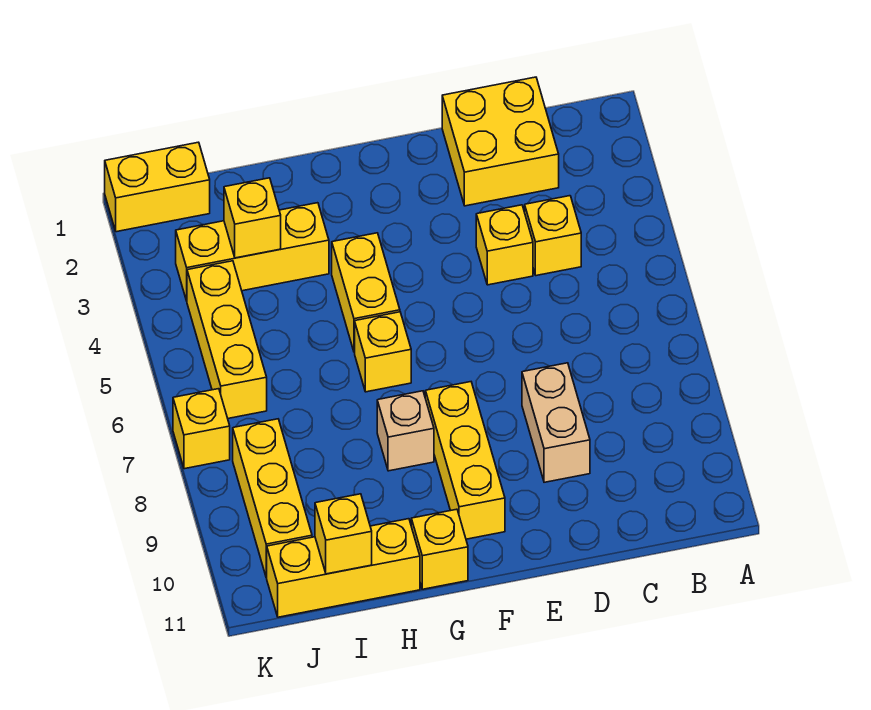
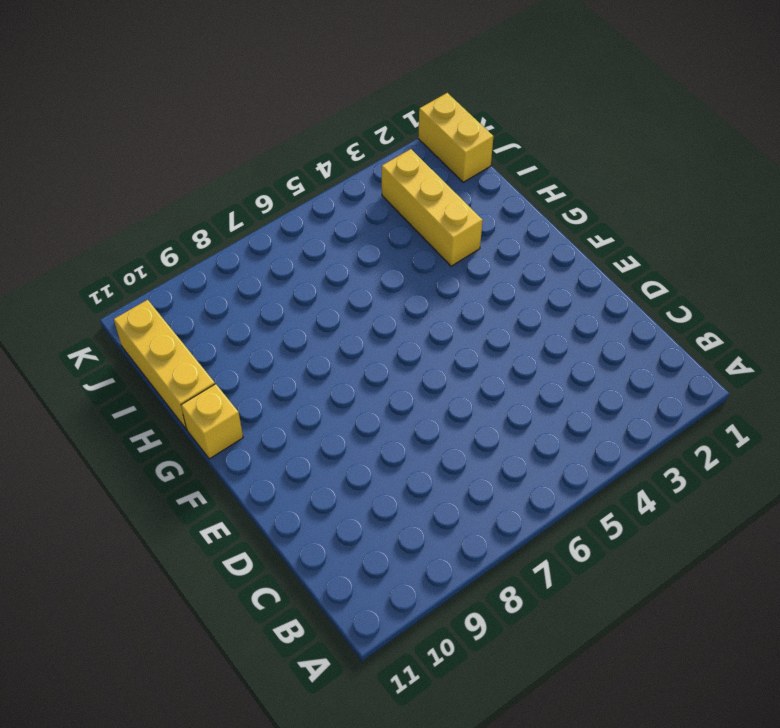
none -> yellow brick C1:D2 level 1
none -> yellow brick C4 level 1
none -> yellow brick D4 level 1

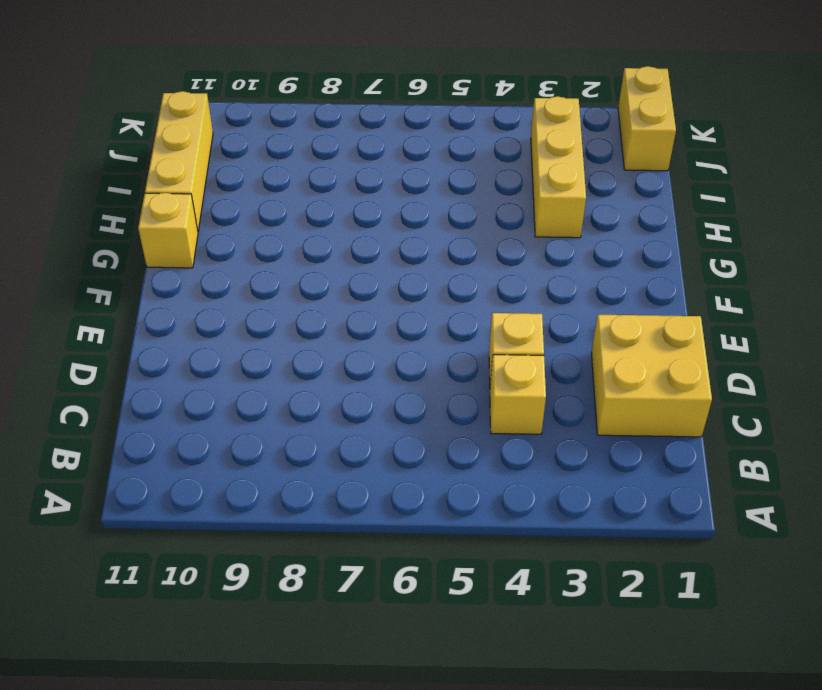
none -> tan brick D8:D9 level 1
none -> yellow brick F8:F10 level 1
none -> yellow brick G4:G5 level 1

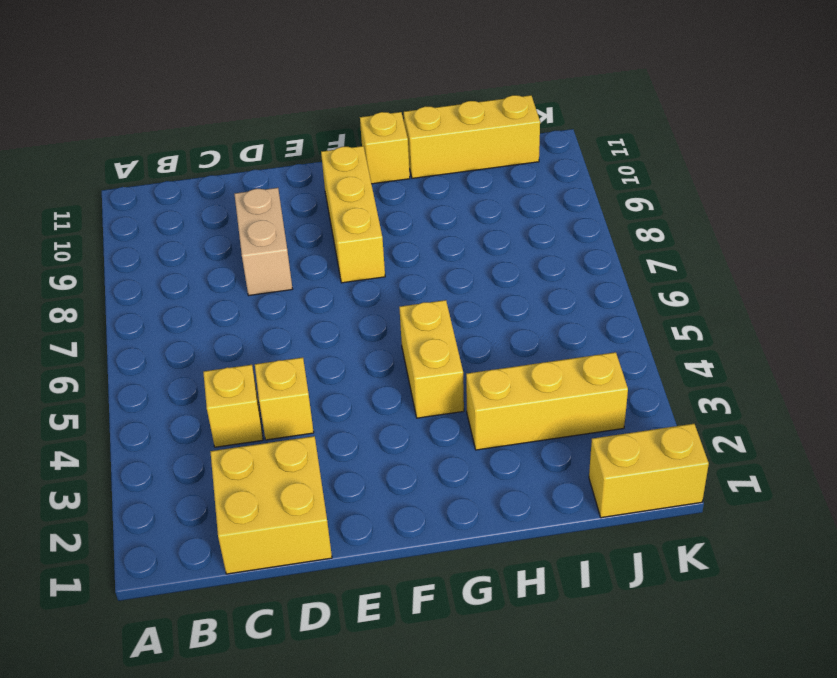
none -> yellow brick G6 level 1
none -> tan brick G8 level 1
none -> yellow brick J4:J6 level 1

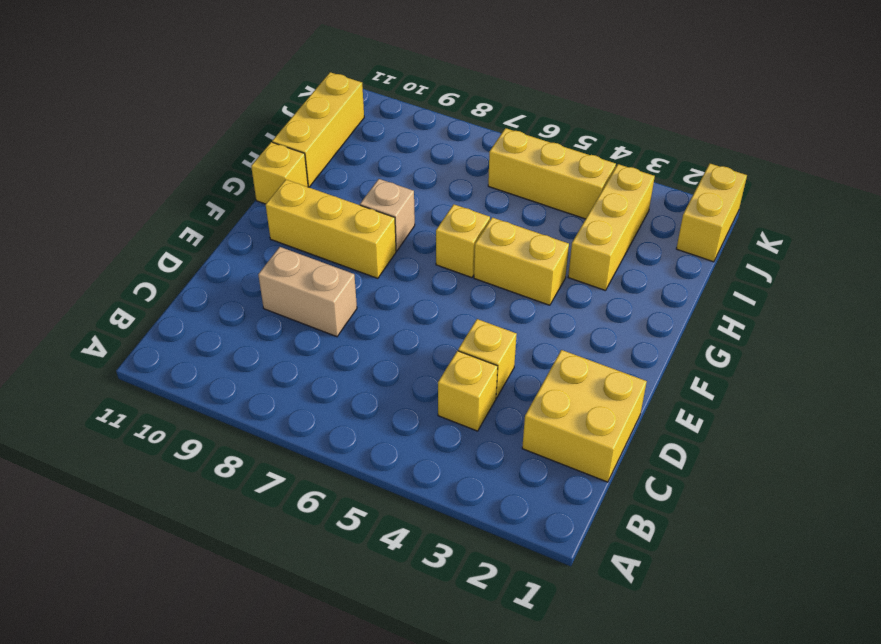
none -> yellow brick J8:J10 level 1
none -> yellow brick K7 level 1
none -> yellow brick I3 level 2

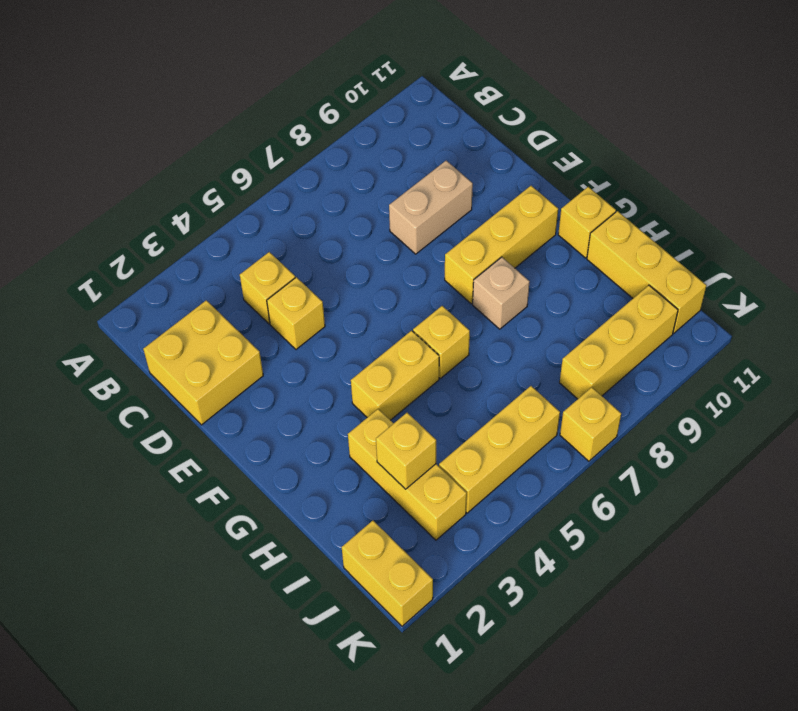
none -> yellow brick I11 level 2

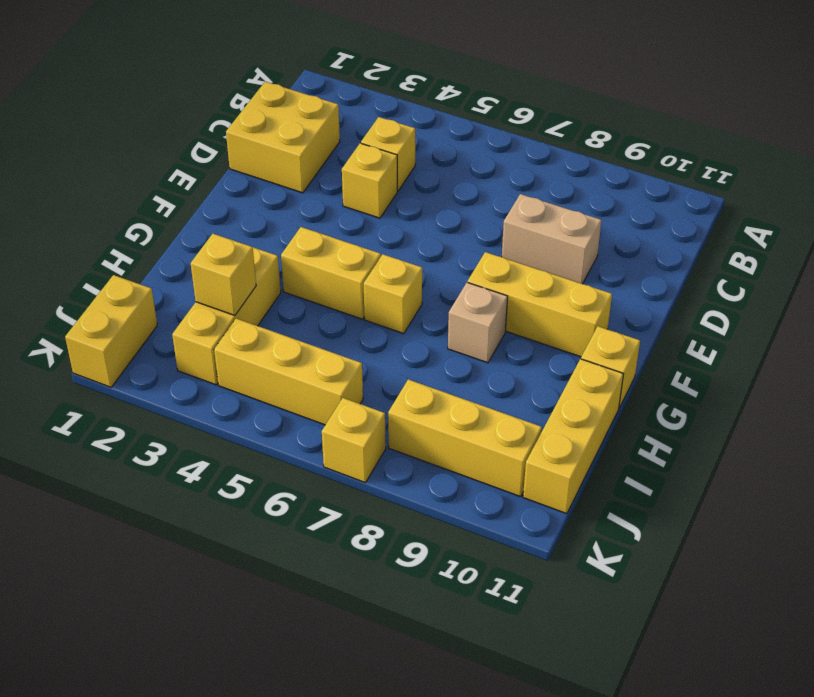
none -> yellow brick I11 level 2

